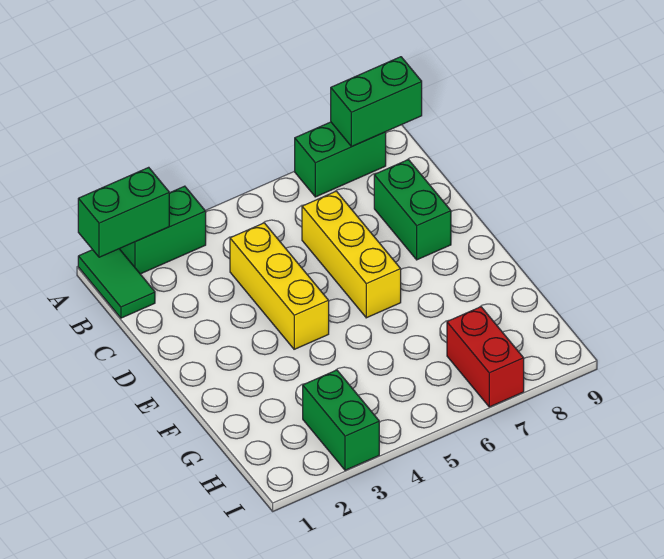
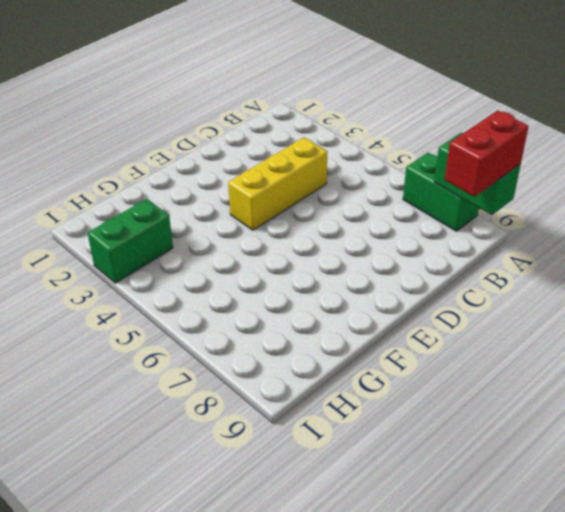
red brick A9:B9 level 3 -> red brick H7:I7 level 1
none -> green tile A1:B1 level 1
none -> green brick A2:A3 level 1

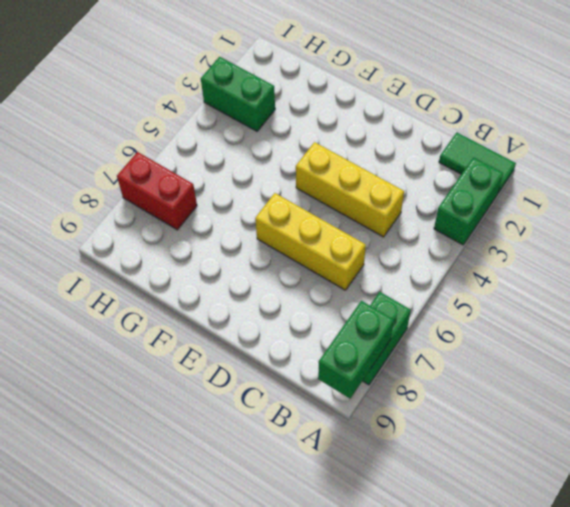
none -> green brick C8:D8 level 1
none -> green brick A1:A2 level 2

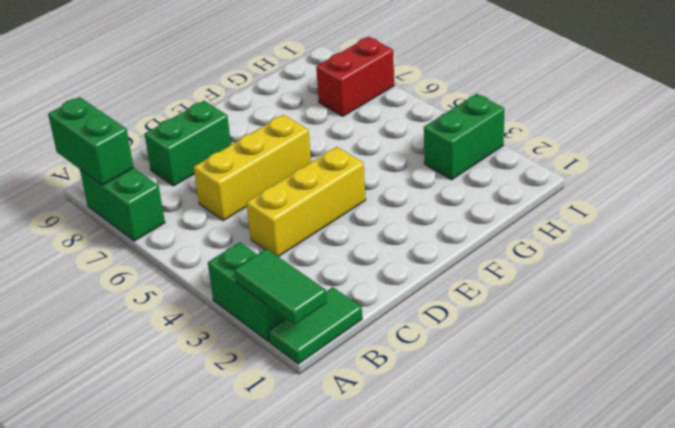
green tile A1:A2 level 2 -> green brick A1:A2 level 2

